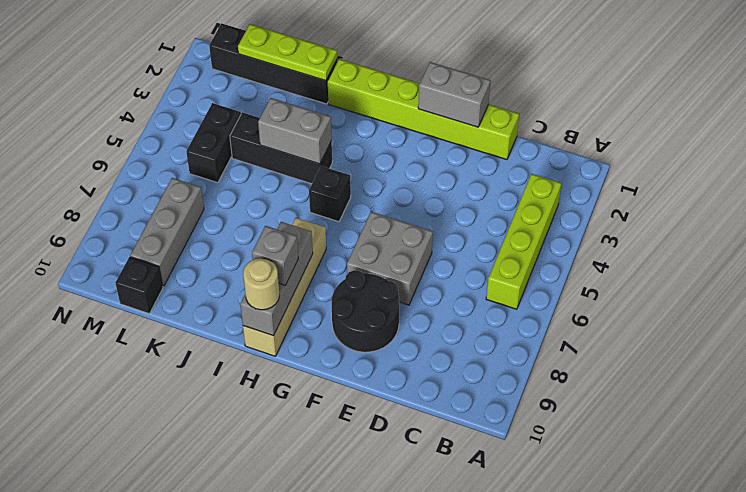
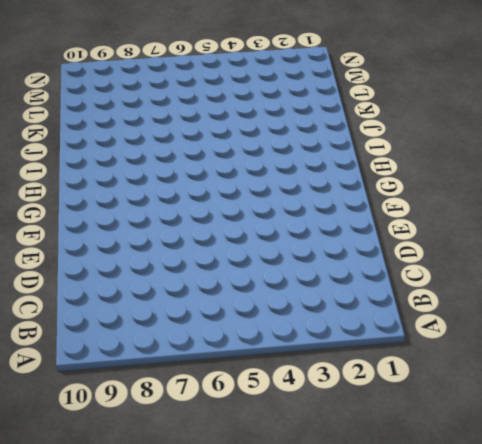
none -> lime brick B3:B6 level 1
none -> lime brick D1:I1 level 1
none -> grey brick E6:F7 level 1

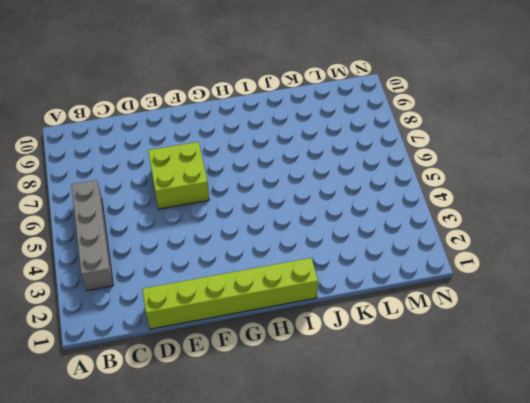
grey brick B3:B6 level 1 -> lime brick B3:B6 level 1
lime brick E6:F7 level 1 -> grey brick E6:F7 level 1
none -> black round brick E8:F9 level 1
none -> black brick H5 level 1
none -> tan brick H7:H10 level 1

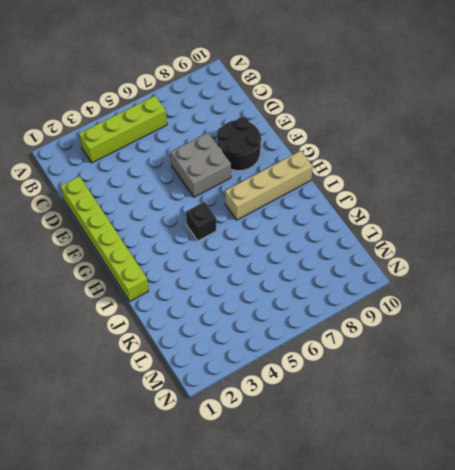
none -> black brick I4:K4 level 1
none -> black brick J1:M1 level 1
none -> black brick L4:L5 level 1

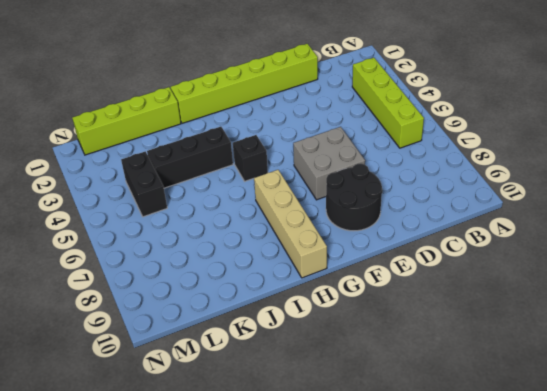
lime brick J1:M1 level 1 -> black brick J1:M1 level 1
none -> grey brick L7:L9 level 1
none -> black brick L10 level 1
none -> grey brick E1:F1 level 2

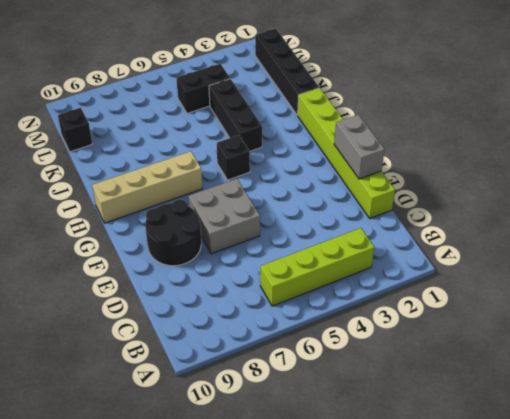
none -> grey brick L7:L9 level 1
none -> grey brick H8:H10 level 2
none -> grey brick I4:J4 level 2

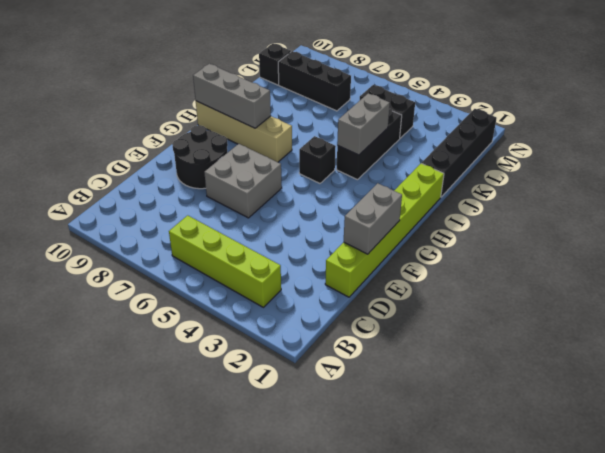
black brick L7:L9 level 1 -> grey brick L7:L9 level 1
none -> lime plate J1:L1 level 2
none -> grey brick H9 level 3
none -> tan round brick H10 level 3

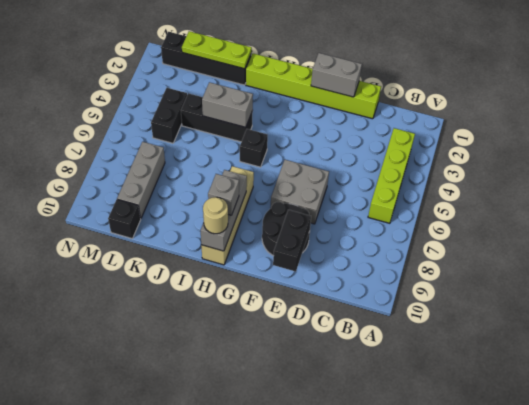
black brick E9:E10 level 2 -> none

